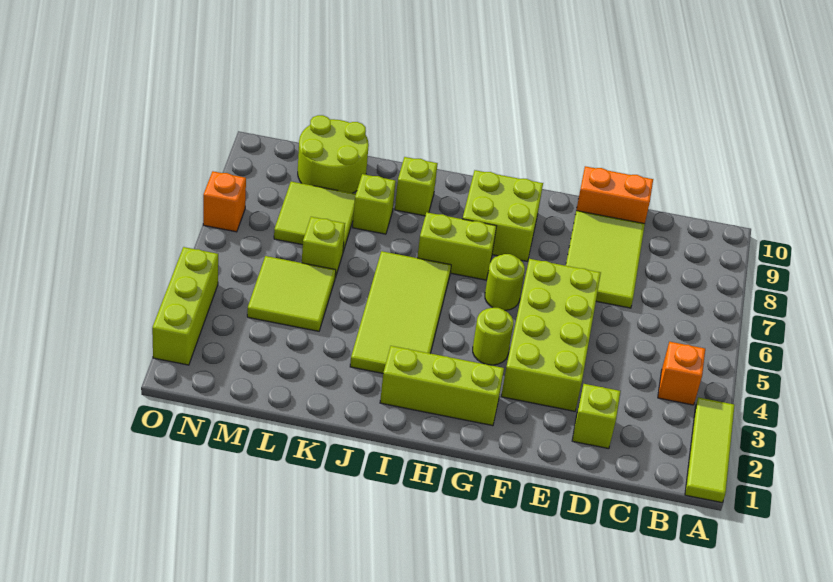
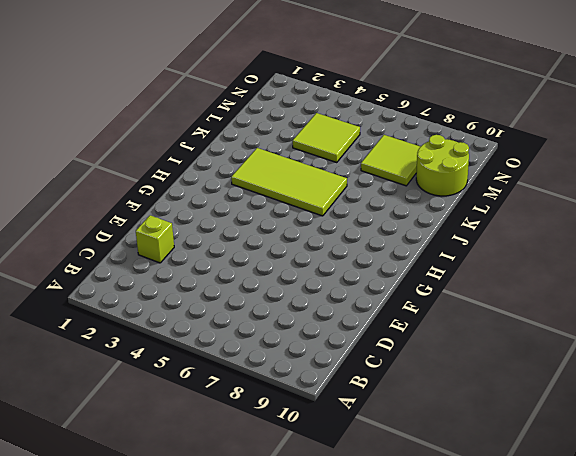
none -> lime tile A1:A3 level 1
none -> orange brick B4 level 1
none -> lime tile D7:E9 level 1

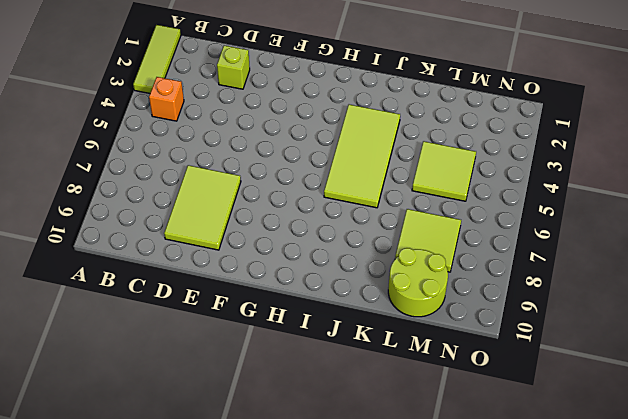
none -> orange brick D10:E10 level 1
none -> lime brick E3:F6 level 1
none -> lime brick G2:I2 level 1

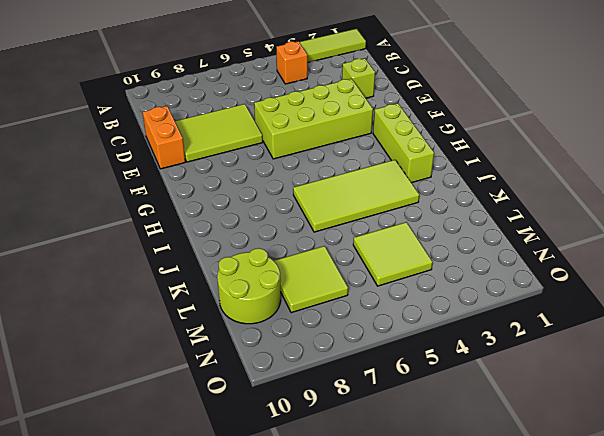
none -> lime round brick G4 level 1
none -> lime round brick G6 level 1
none -> lime brick G8:H9 level 1

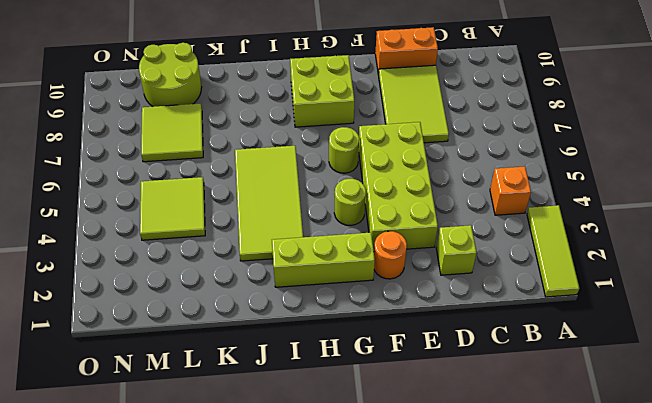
orange round brick F2 level 1 -> none
none -> lime brick H7:I7 level 1
none -> lime brick J9 level 1
none -> lime brick K8 level 1

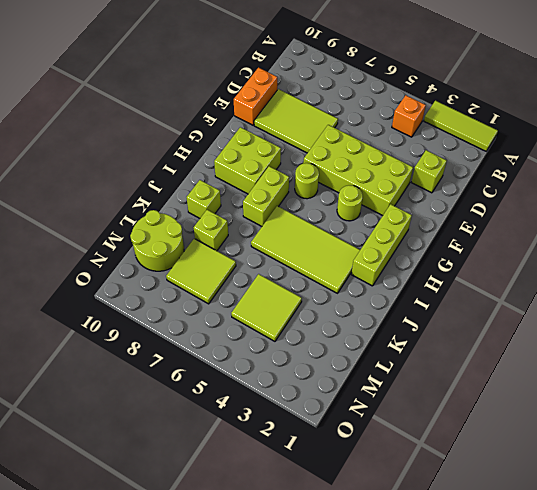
none -> lime brick L6 level 1
none -> lime brick O2:O4 level 1
none -> orange brick O7 level 1

